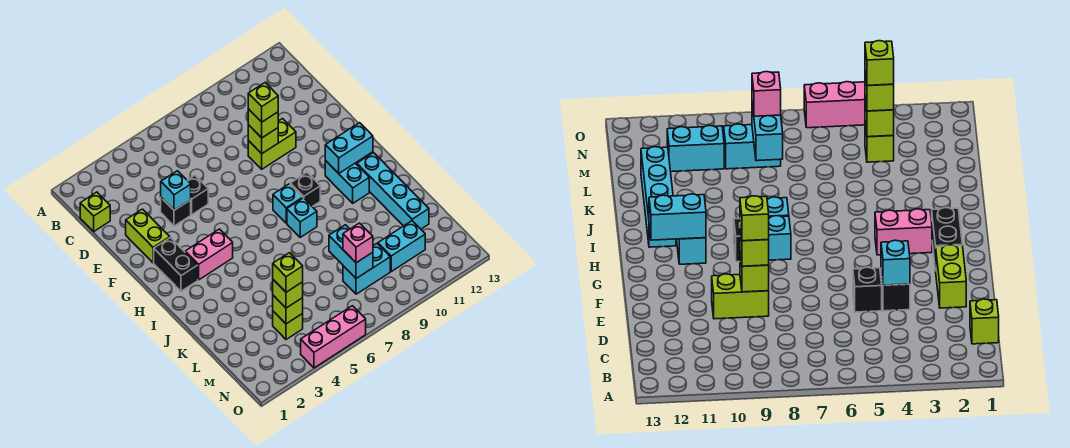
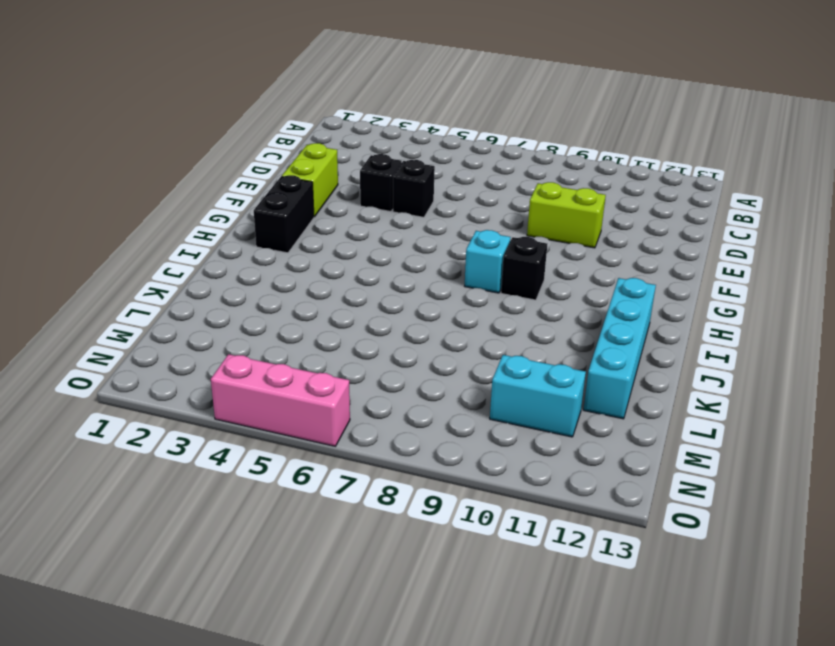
none -> lime brick C1 level 1
none -> pink brick H3:H4 level 1
none -> cyan brick H11:I11 level 1

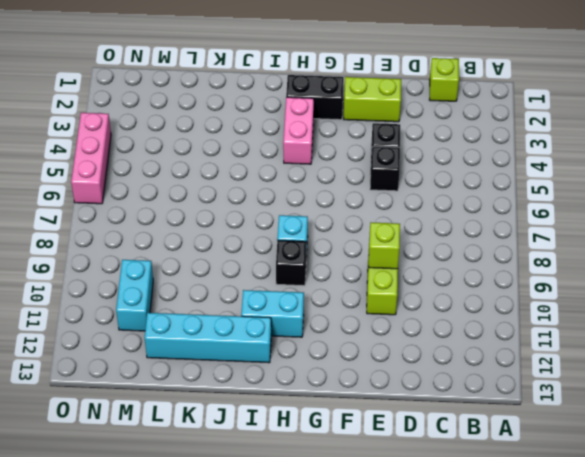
none -> cyan brick I8 level 1
none -> lime brick M4 level 1
none -> cyan brick M8:M9 level 1

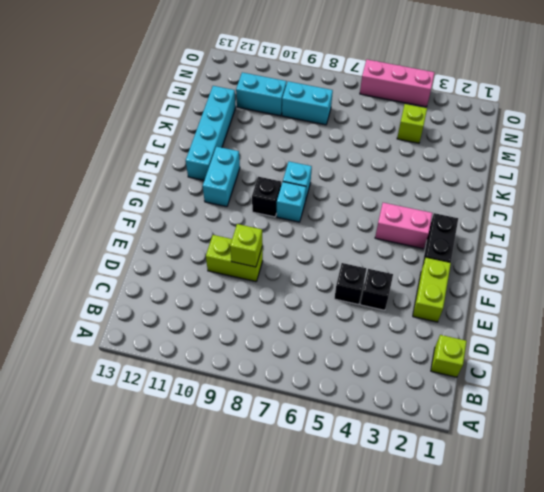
none -> cyan brick E4 level 2
none -> cyan brick H11:H12 level 2
none -> cyan brick L8:M8 level 2

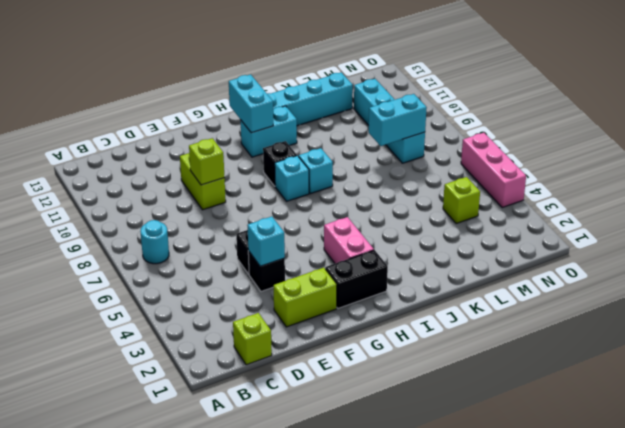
cyan round brick B7 level 1 -> none
none -> lime brick M4 level 2
none -> lime brick E9 level 3
none -> lime brick M4 level 3

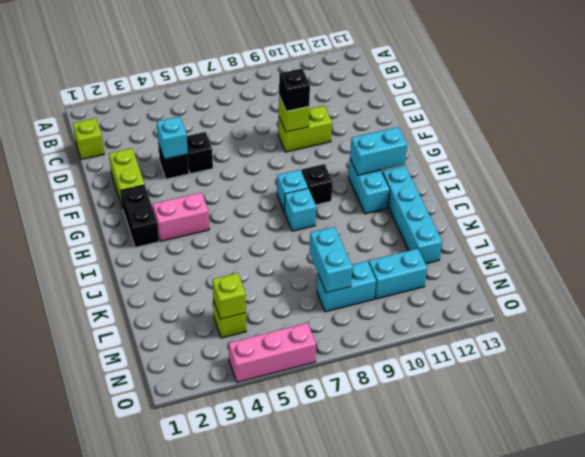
black brick E9 level 3 -> lime brick E9 level 3
none -> lime brick M4 level 3
none -> pink brick M8 level 3
none -> lime brick E9 level 4

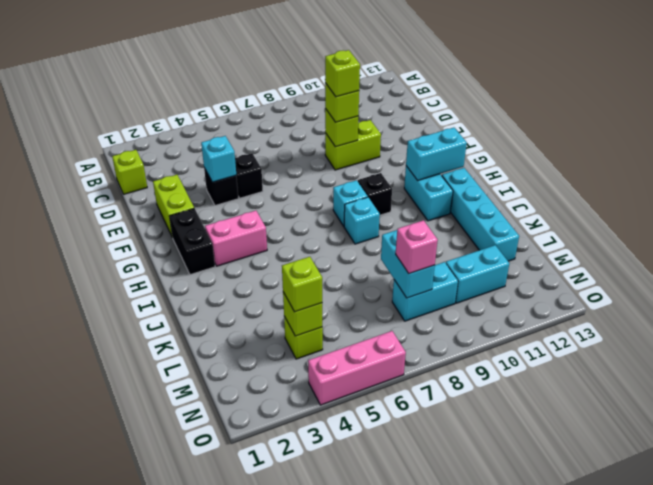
none -> lime brick M4 level 4

